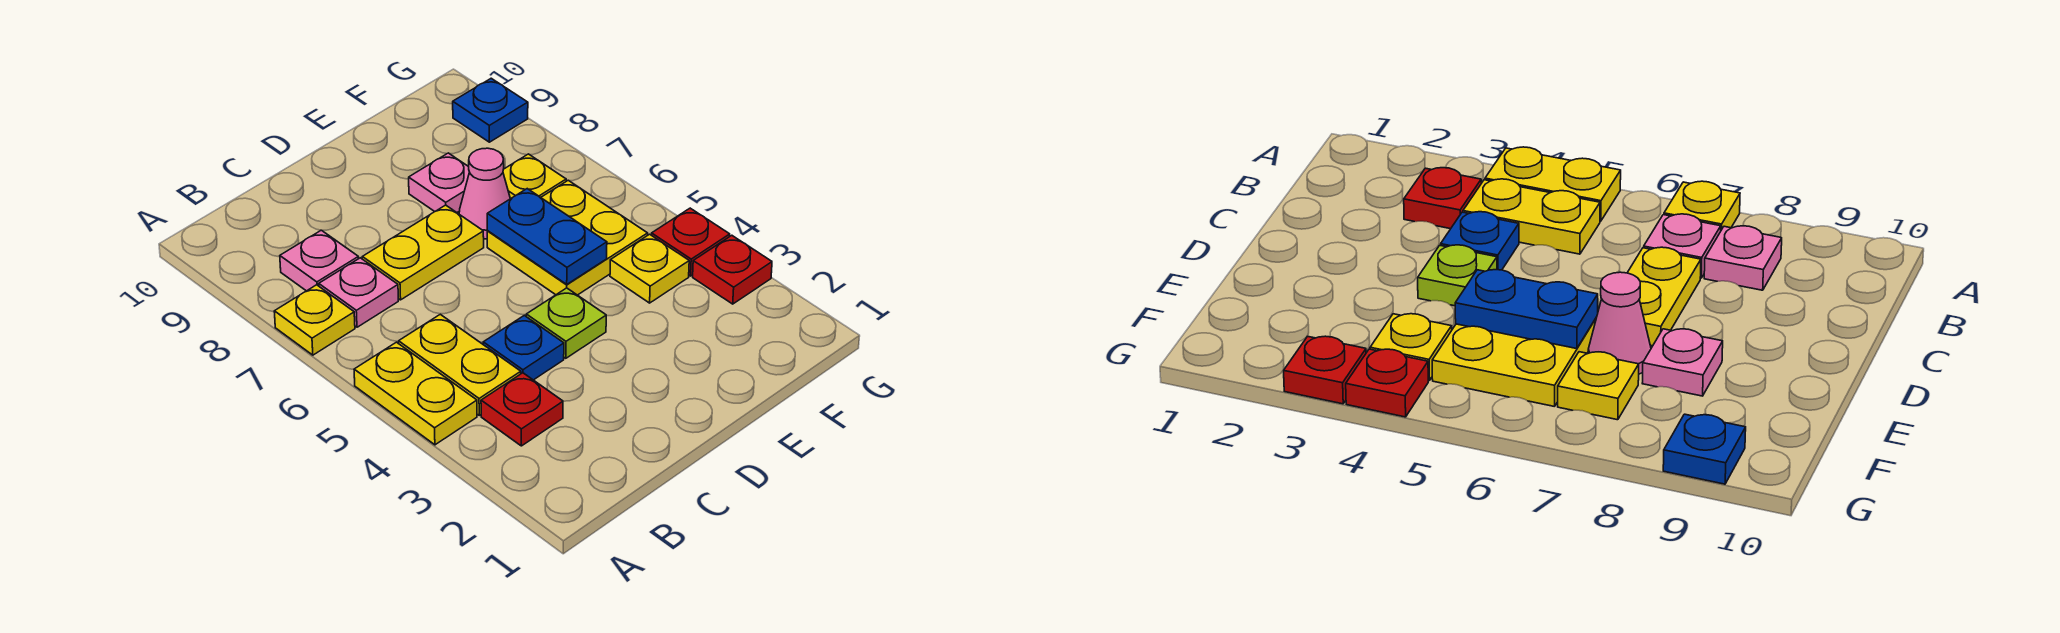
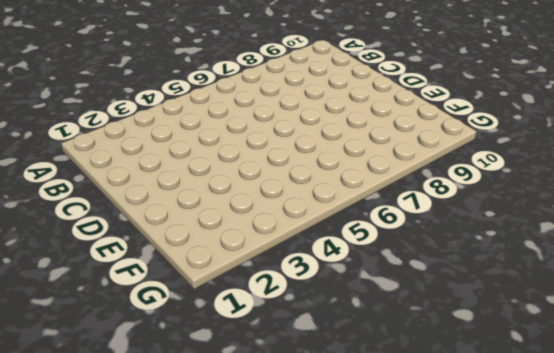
none -> yellow plate A4:A5 level 1
none -> yellow plate A7 level 1
none -> red plate B3 level 1

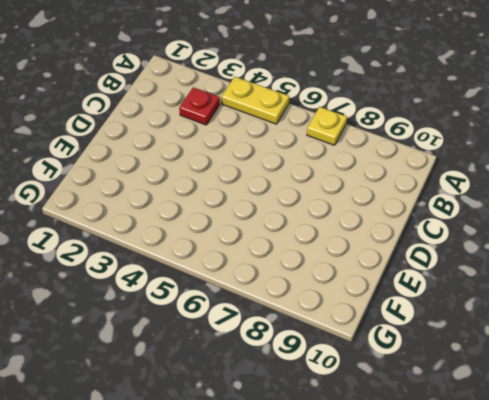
none -> yellow plate B4:B5 level 1
none -> pink plate B7 level 1
none -> pink plate B8 level 1

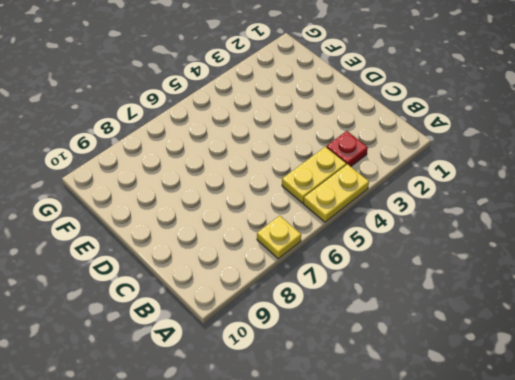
none -> pink plate B7 level 1
none -> pink plate B8 level 1
none -> blue plate C4 level 1

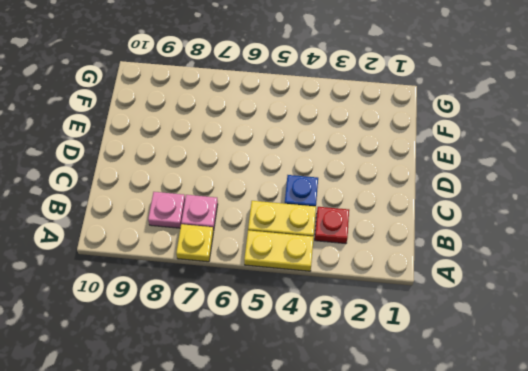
none -> yellow plate C7:D7 level 1
none -> lime plate D4 level 1
none -> yellow plate E5:F6 level 1

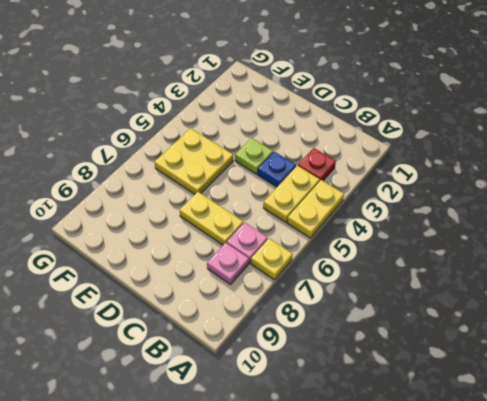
none -> pink cone E7 level 1
none -> pink plate E8 level 1
none -> yellow plate F4 level 1

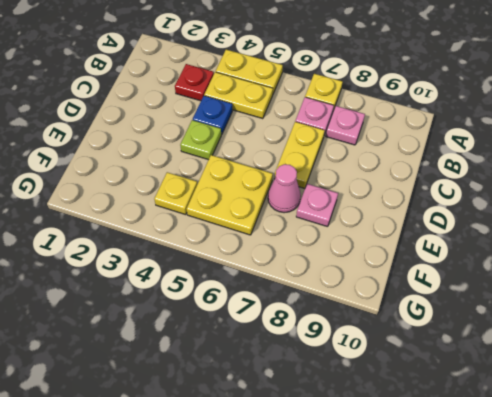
none -> yellow plate F7 level 1
none -> red plate G3 level 1
none -> red plate G4 level 1

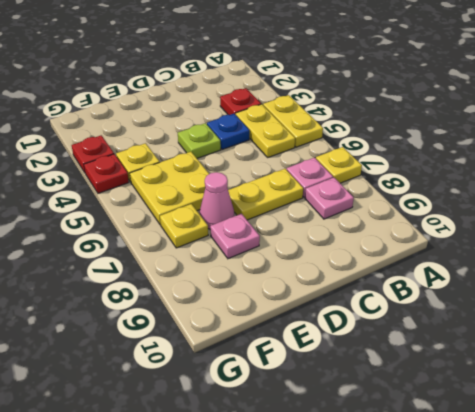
none -> blue plate G9 level 1
none -> blue plate E5:E6 level 2

